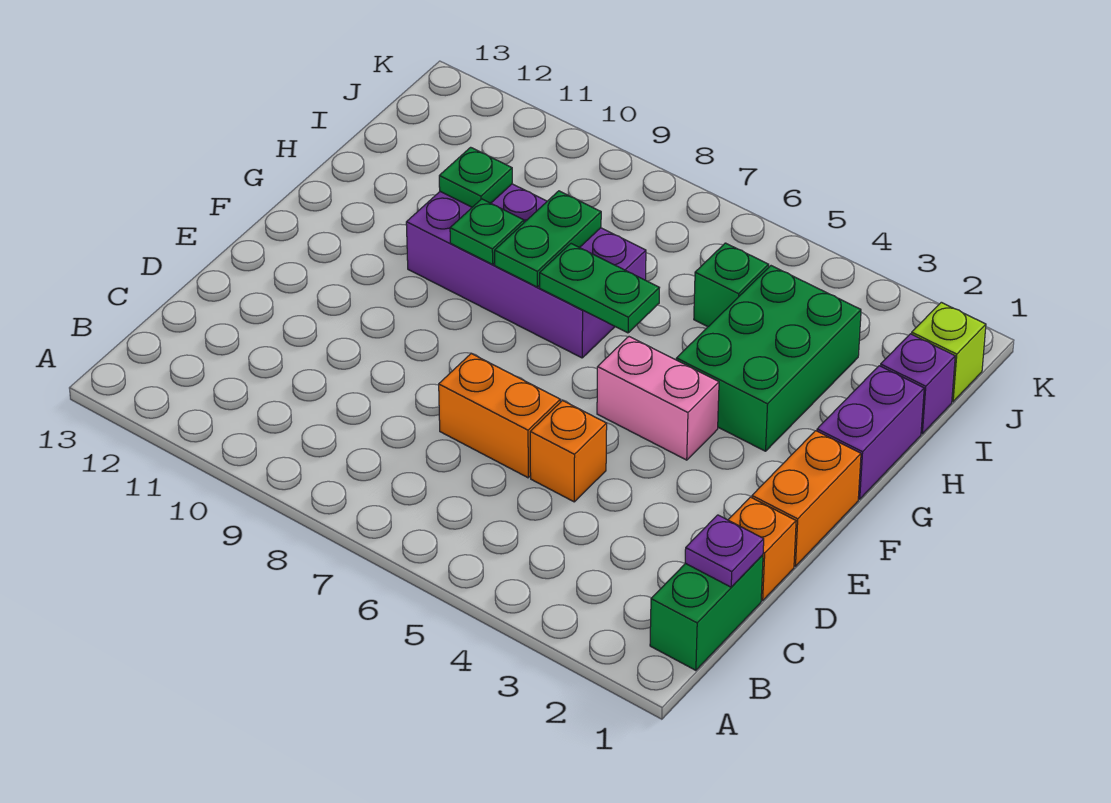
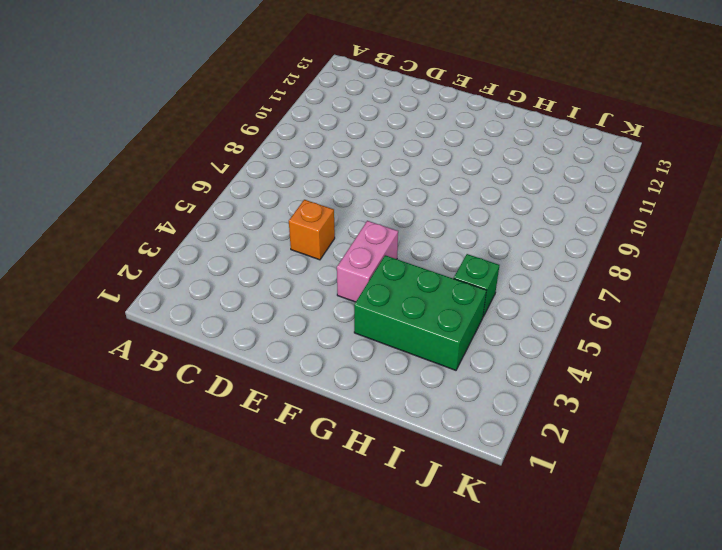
none -> green brick B1:C1 level 1
none -> orange brick D1 level 1
none -> orange brick D6:D7 level 1

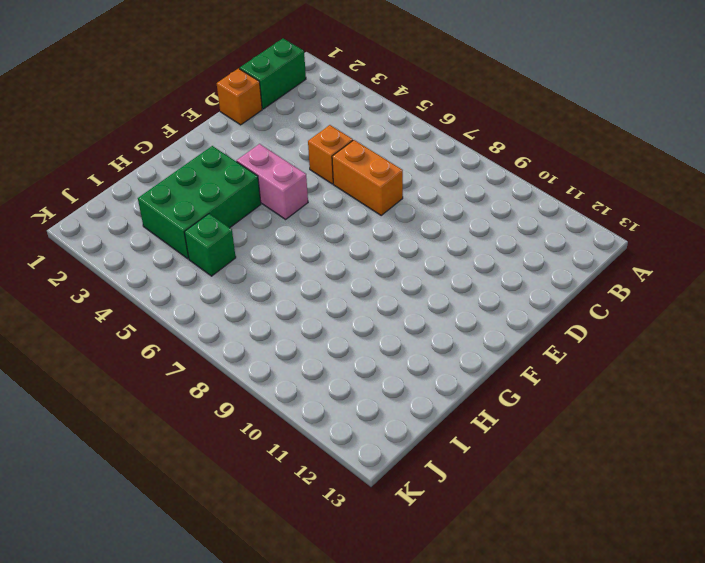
none -> orange brick E1:F1 level 1
none -> purple brick G1:H1 level 1
none -> purple brick G7:H10 level 1

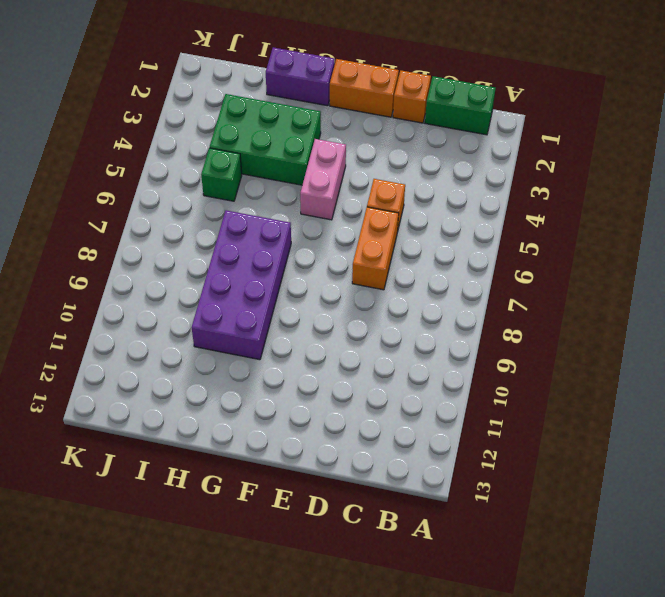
none -> purple brick I1 level 1
none -> lime brick J1 level 1
none -> purple plate C1 level 2

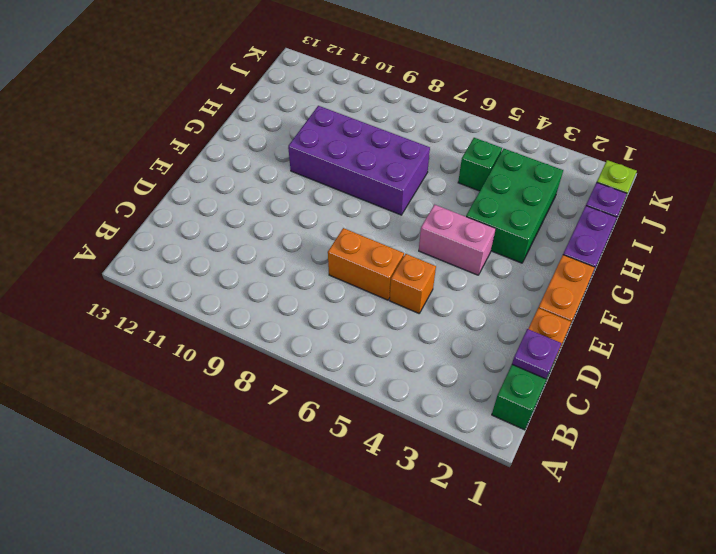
none -> green plate G6:G7 level 2
none -> green plate G8:H8 level 2
none -> green plate G9 level 2

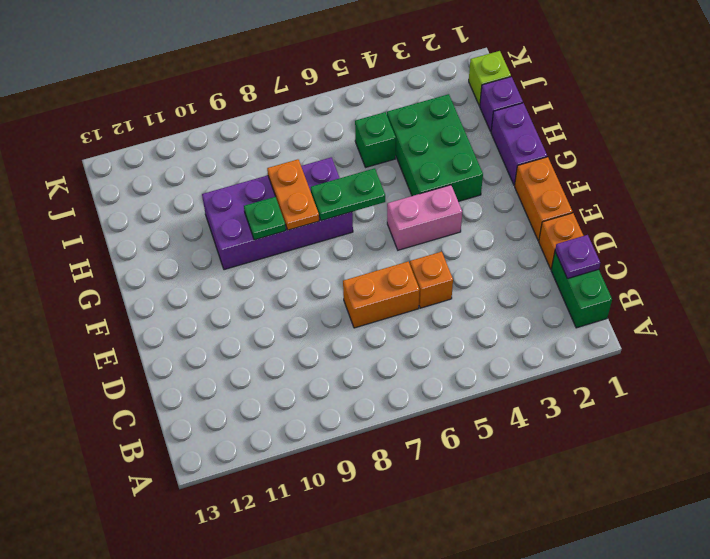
orange plate G8:H8 level 2 -> green plate G8:H8 level 2
none -> green plate H10 level 2

